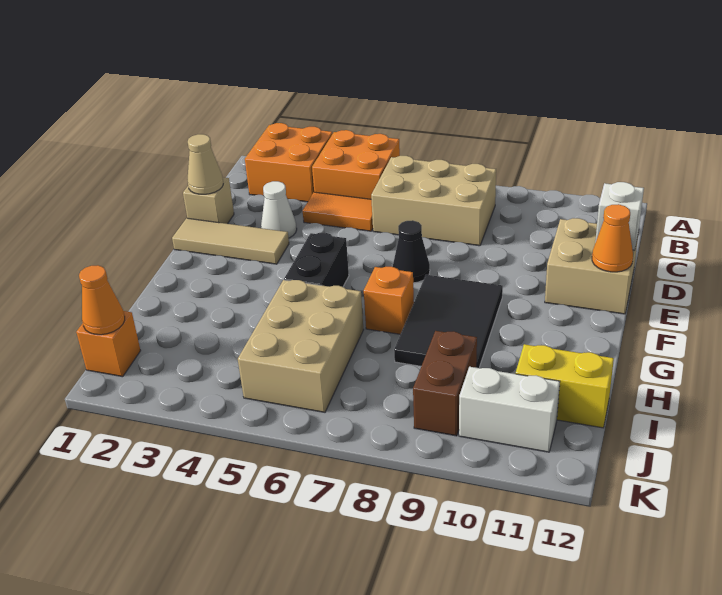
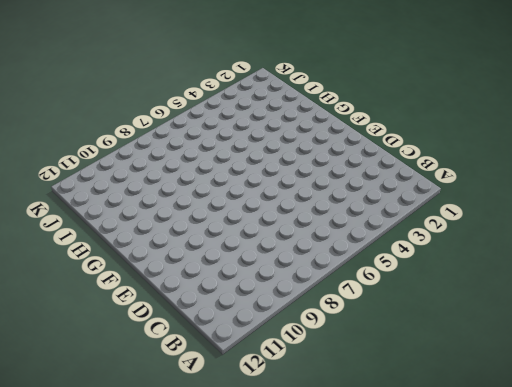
none -> orange brick A2:B3 level 1
none -> orange brick A4:B5 level 1
none -> tan brick B6:C8 level 1

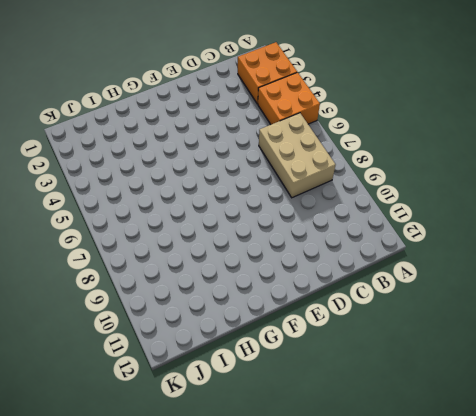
none -> orange tile C4:C5 level 1
none -> tan brick D1 level 1
none -> white cone D3 level 1

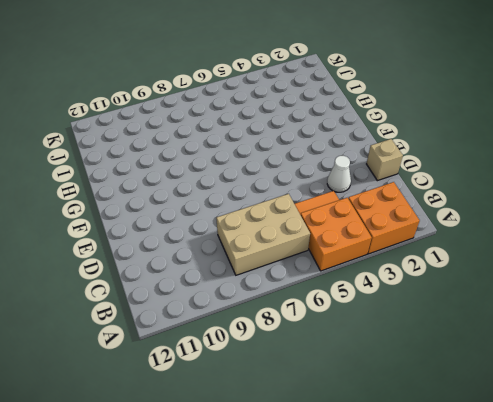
none -> tan brick D11:E12 level 1
none -> tan tile E1:E3 level 1
none -> black cone E7 level 1

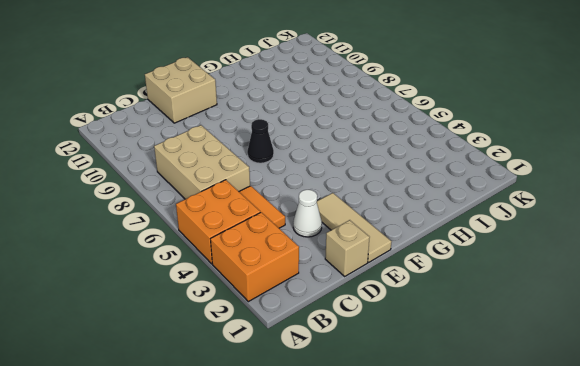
none -> black brick F5:G5 level 1
none -> black tile F8:H9 level 1
none -> orange brick G7 level 1

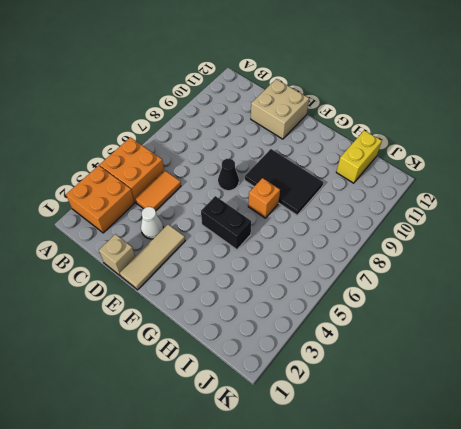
none -> tan brick B6:C8 level 1
none -> tan brick H5:J6 level 1
none -> brown brick I9:J9 level 1

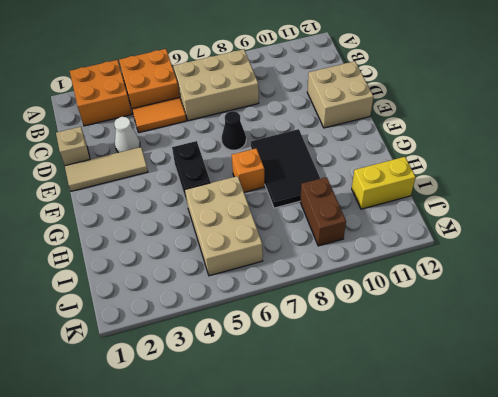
none -> orange brick J1 level 1
none -> white brick J10:J11 level 1
none -> tan cone D1 level 2

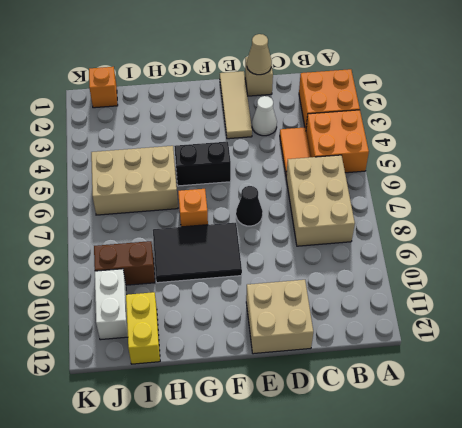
none -> white brick D12 level 2
none -> orange cone E12 level 2
none -> orange cone J1 level 2

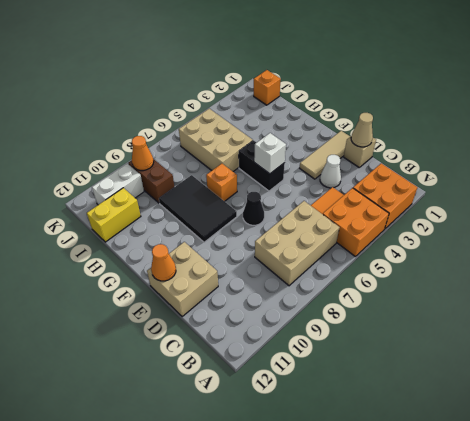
white brick F5 level 2 -> white brick D12 level 2
orange cone J9 level 2 -> orange cone J1 level 2

